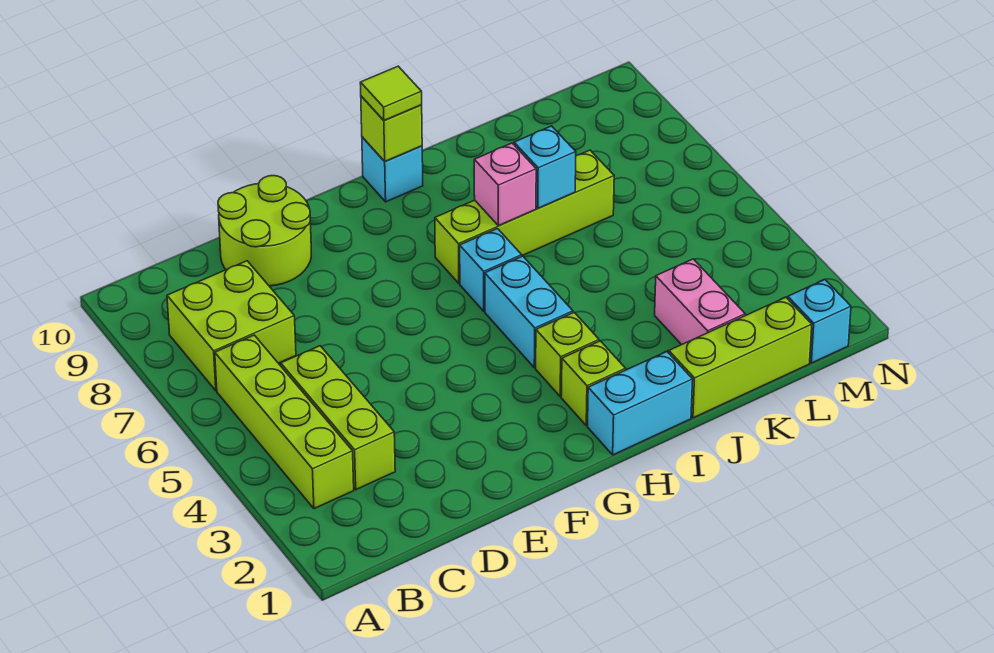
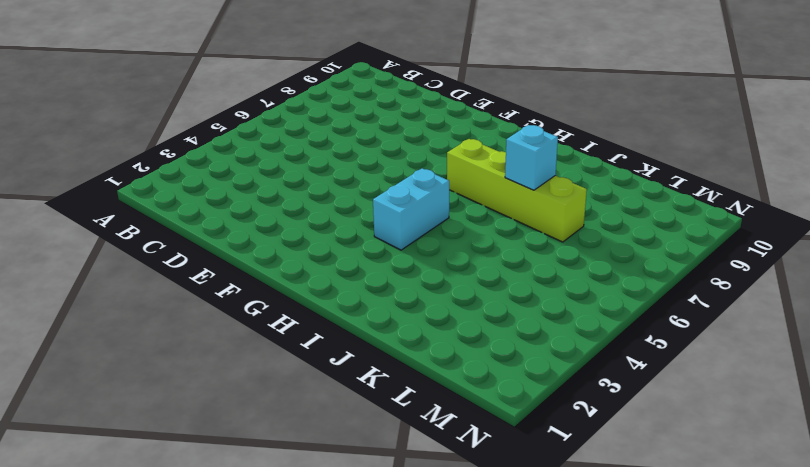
none -> lime brick B3:B6 level 1
none -> lime brick B7:C8 level 1
none -> lime brick C3:C5 level 1

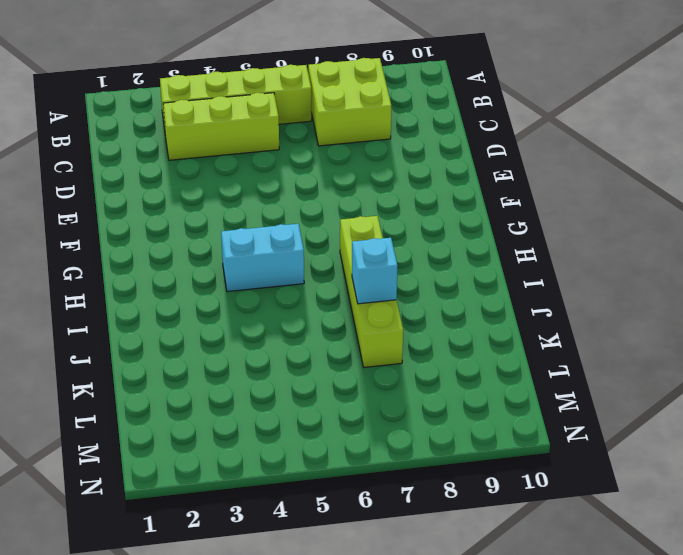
none -> lime round brick D9:E10 level 1
none -> cyan brick H1:I1 level 1
none -> lime brick H2 level 1

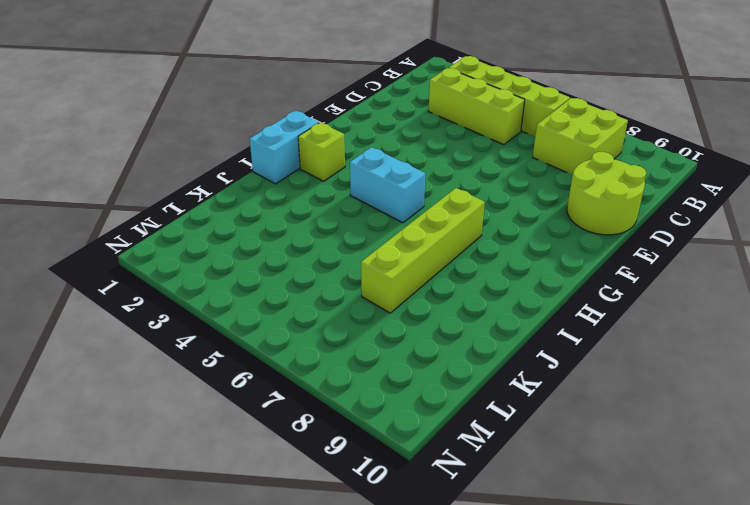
none -> lime brick H3 level 1
none -> cyan brick H6 level 1
none -> cyan brick H10 level 1

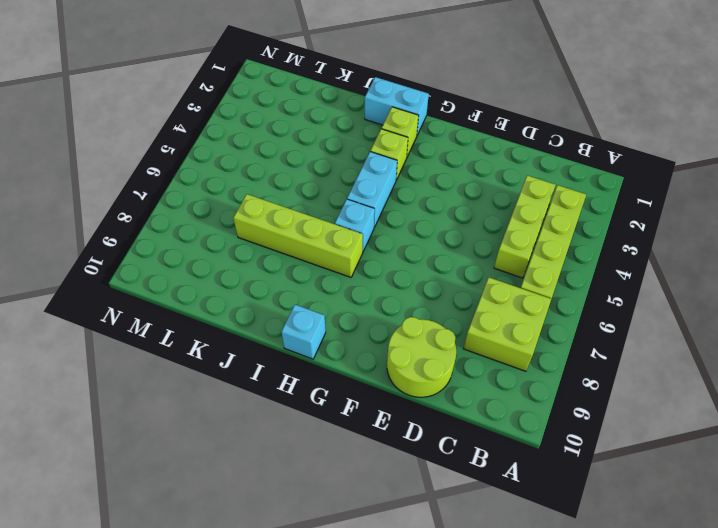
none -> lime brick J1:L1 level 1
none -> pink brick K2:K3 level 1
none -> cyan brick M1 level 1

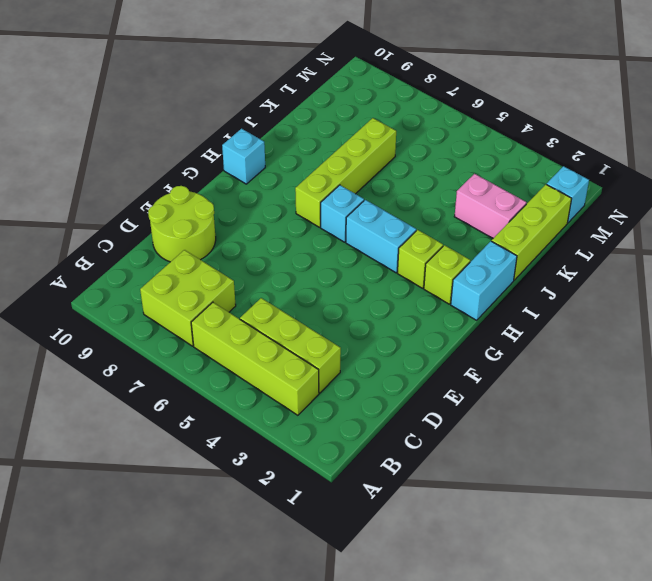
none -> lime brick H10 level 2
none -> pink brick I7 level 2
none -> cyan brick J7 level 2

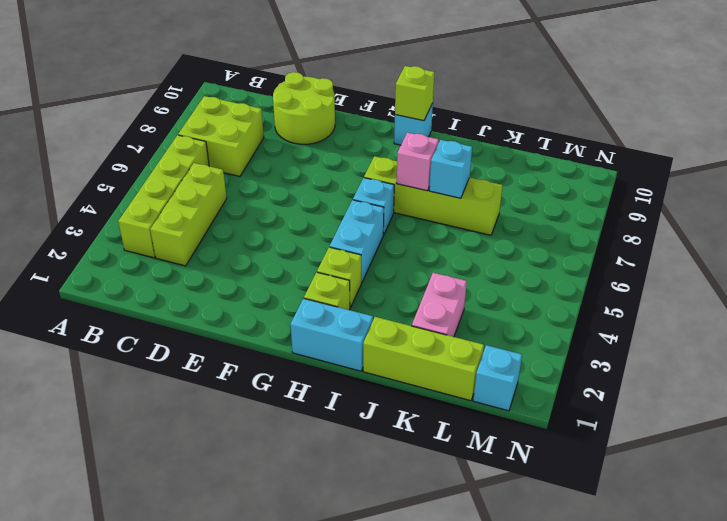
none -> lime tile H10 level 3

